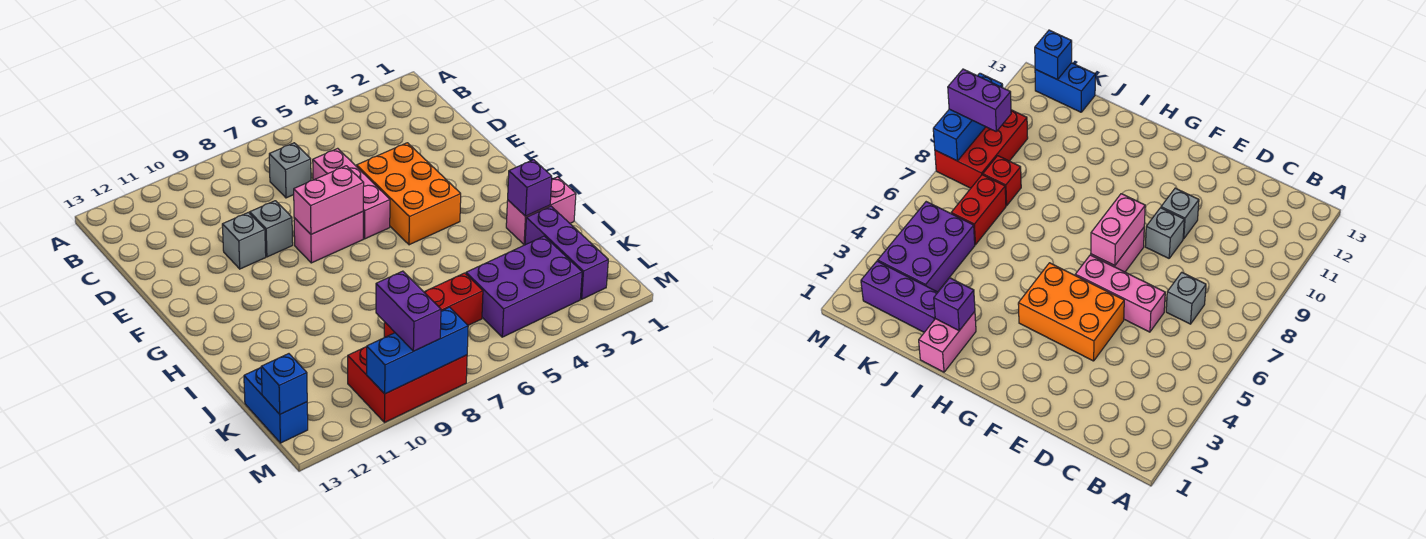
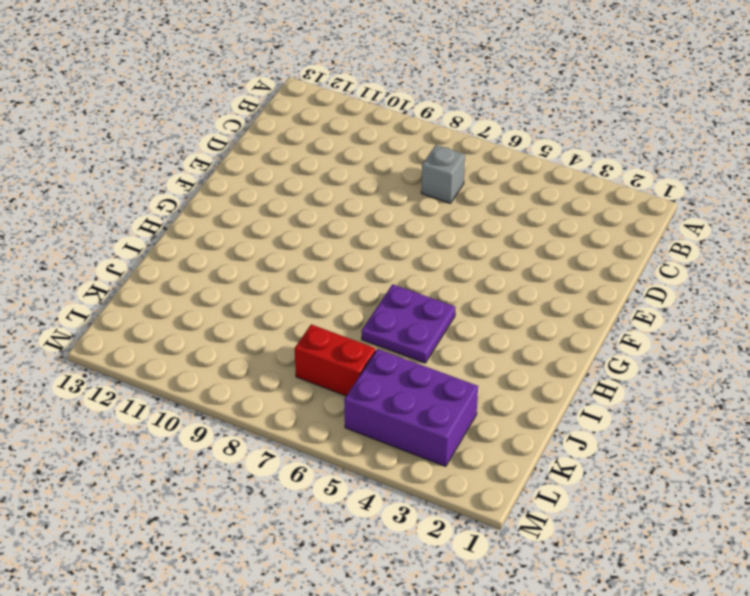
purple plate H5:I6 level 1 -> none
none -> pink brick D6:F6 level 1
none -> orange brick E4:G5 level 1
none -> grey brick E9 level 1

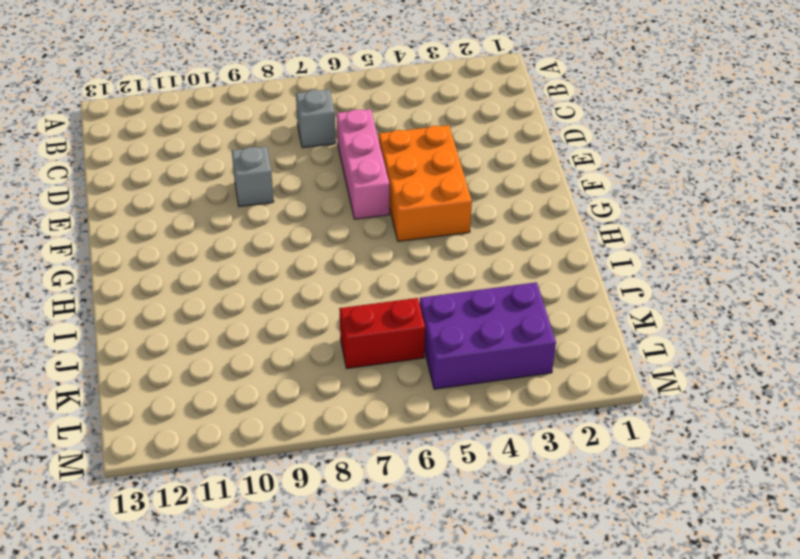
none -> grey brick E10 level 1
none -> pink brick F7:F8 level 1
none -> pink brick I1:I2 level 1

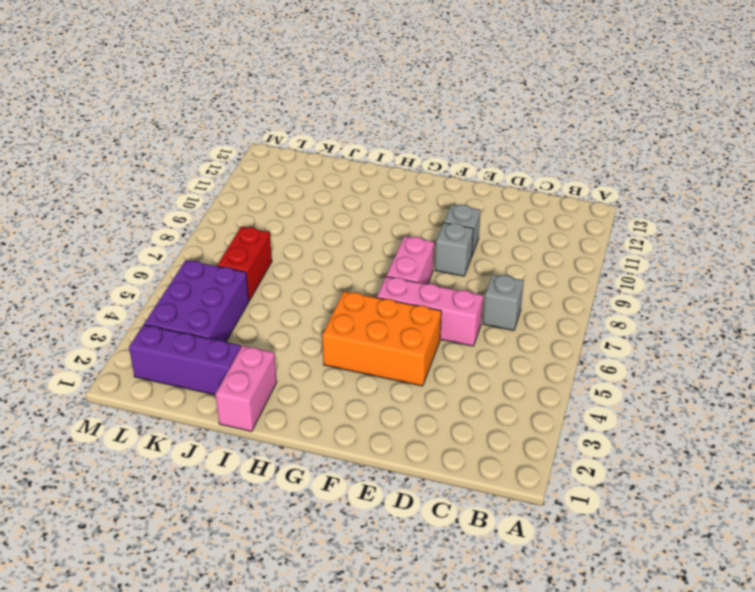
none -> red brick K8 level 1
none -> blue brick K13:L13 level 1
none -> red brick L8:M10 level 1

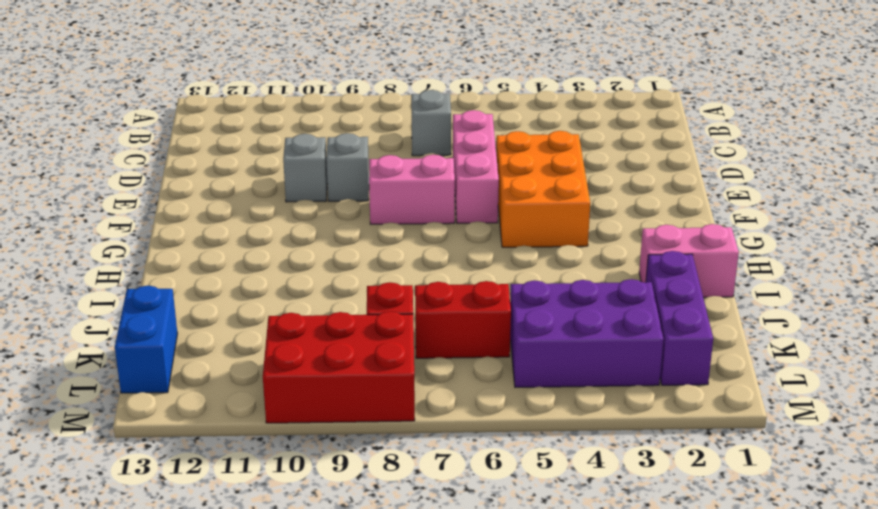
none -> pink brick F7:F8 level 2
none -> purple brick I2 level 2
none -> blue brick L13 level 2

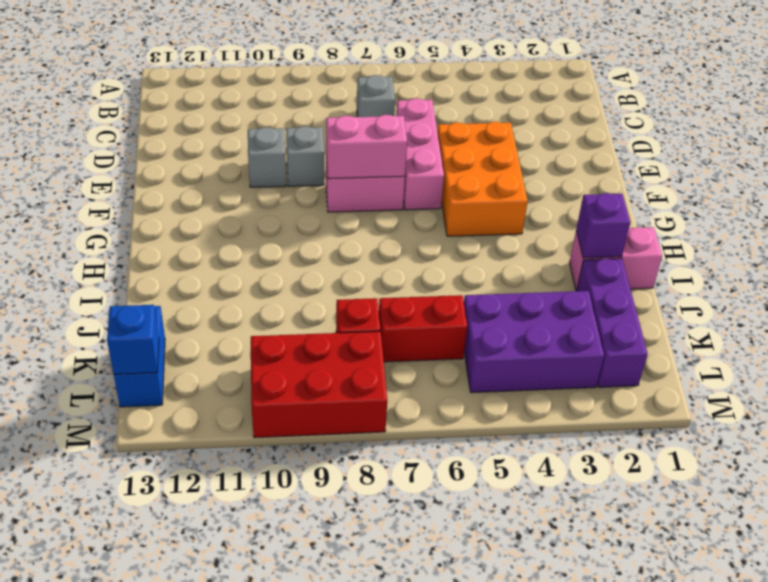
none -> blue brick M8:M10 level 2
none -> purple brick L9:M9 level 3

